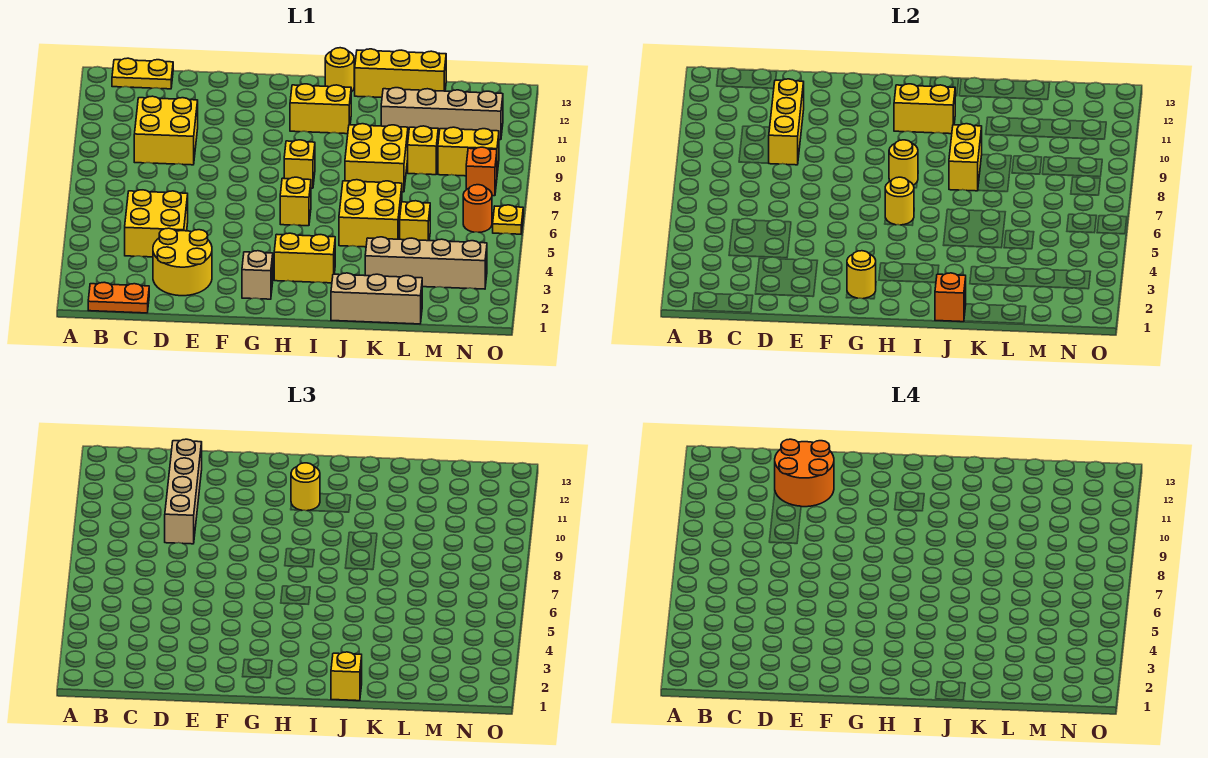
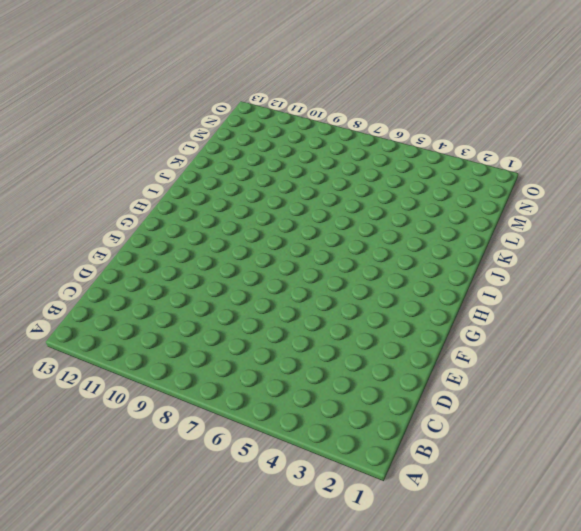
none -> orange plate B1:C1 level 1
none -> yellow plate B13:C13 level 1
none -> yellow brick C4:D5 level 1
none -> yellow brick C9:D10 level 1

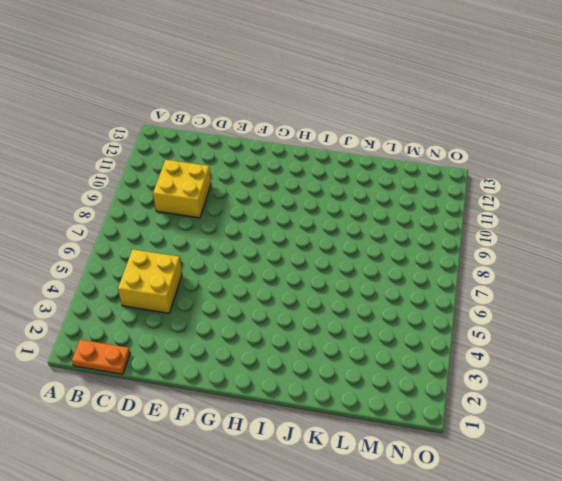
none -> yellow plate B13:C13 level 1
none -> yellow round brick D2:E3 level 1
none -> tan brick G2 level 1
none -> yellow brick H3:I3 level 1

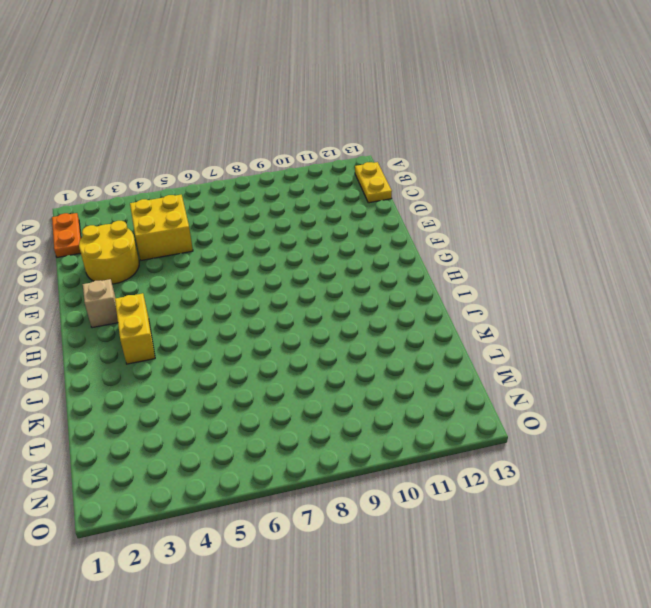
none -> yellow brick C9:D10 level 1
none -> yellow brick H6 level 1
none -> yellow brick H8 level 1
none -> yellow brick H11:I11 level 1

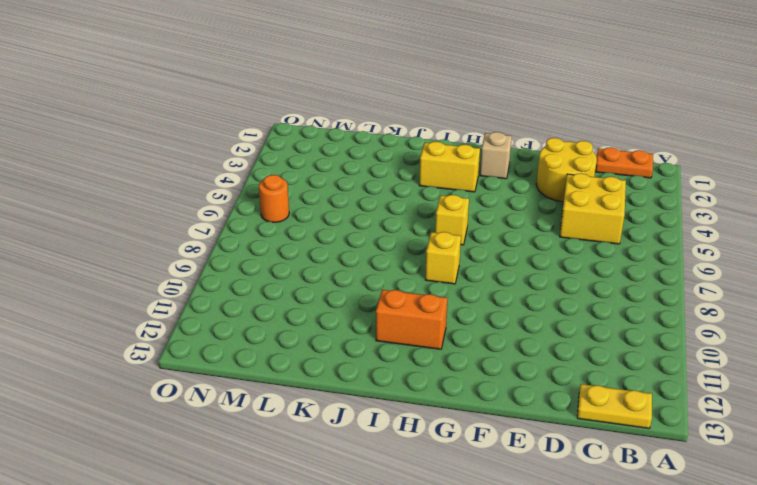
orange brick H11:I11 level 1 -> yellow brick H11:I11 level 1
none -> yellow brick C9:D10 level 1
none -> yellow round brick I13 level 1
none -> tan brick J1:L1 level 1
none -> yellow brick J5:K6 level 1

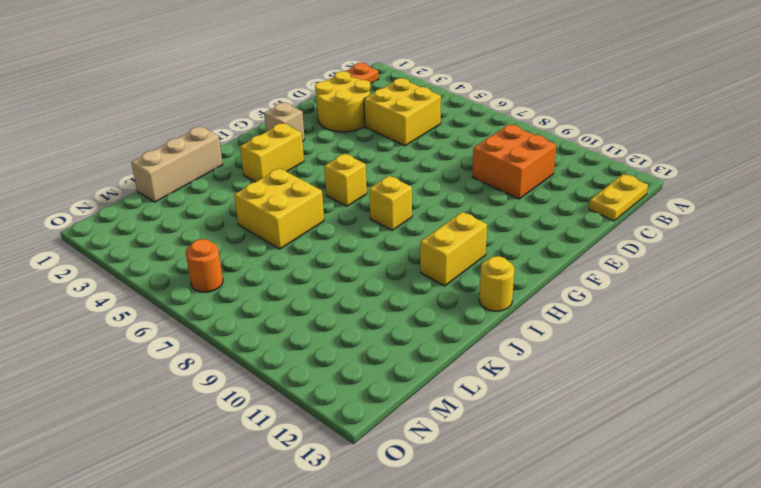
orange brick C9:D10 level 1 -> yellow brick C9:D10 level 1
none -> yellow brick J8:K9 level 1
none -> yellow brick J13:L13 level 1
none -> tan brick K3:N3 level 1
none -> tan brick K11:N11 level 1

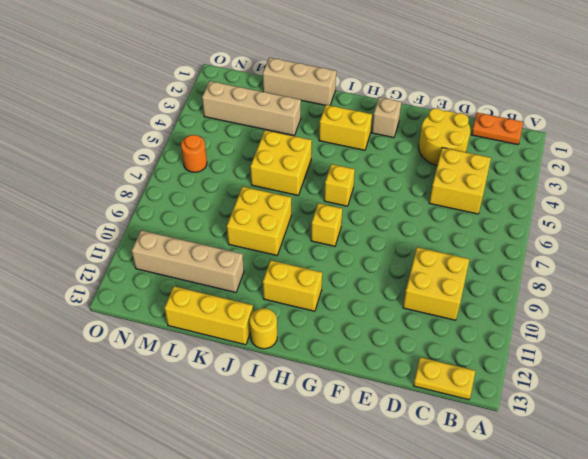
none -> yellow brick L5 level 1
none -> yellow brick L9 level 1
none -> yellow brick M9:N9 level 1
none -> orange brick N8 level 1

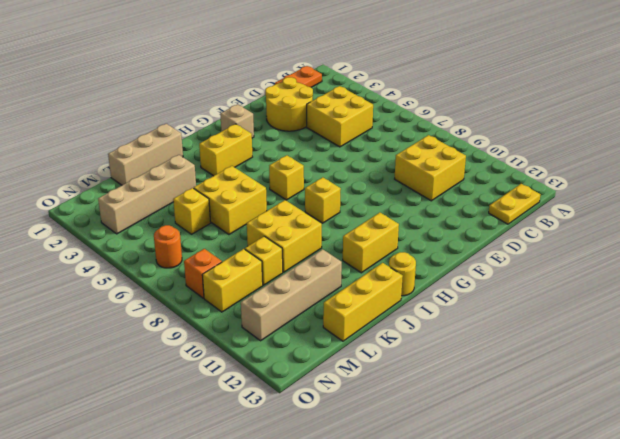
none -> yellow plate O6 level 1
none -> yellow brick D9:D11 level 2
none -> yellow round brick G2 level 2
none -> yellow round brick H6 level 2

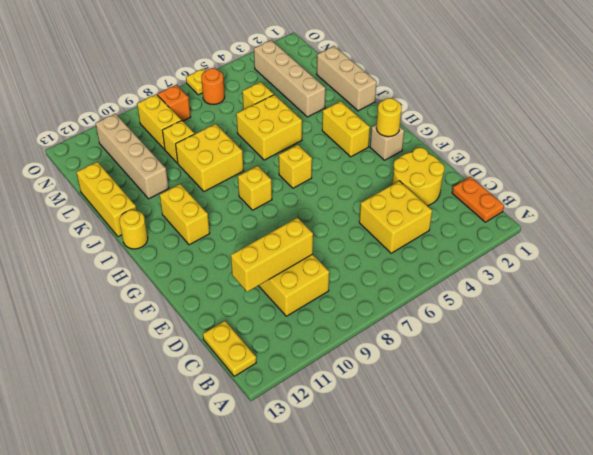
none -> yellow round brick H6 level 2
none -> yellow round brick H8 level 2
none -> yellow brick H11:I11 level 2
none -> orange brick J1 level 2

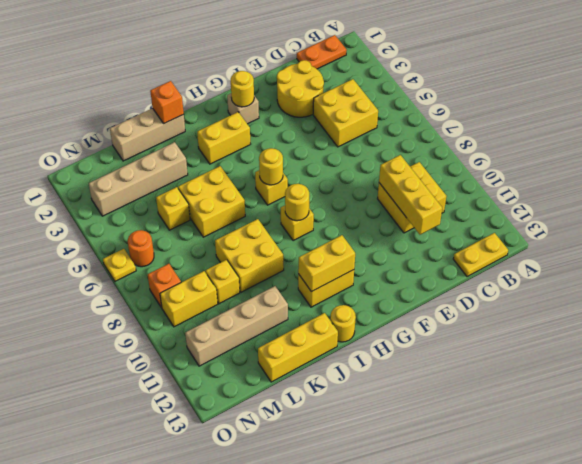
none -> yellow brick J8:J9 level 2
none -> tan brick D9:D12 level 3
none -> yellow round brick H11 level 3
none -> yellow brick J1 level 3

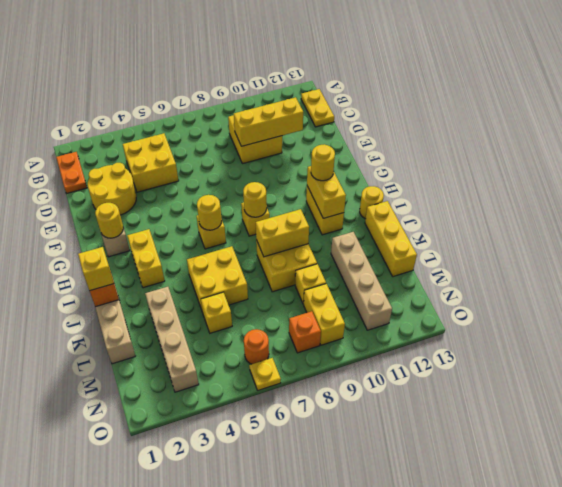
none -> tan brick D9:D12 level 3
none -> orange round brick D11:E12 level 4

